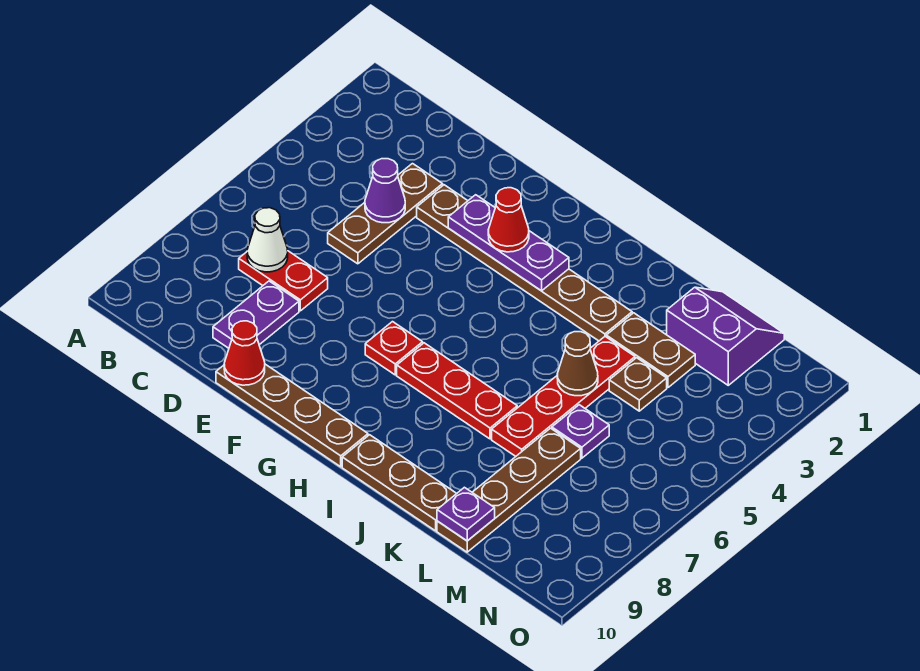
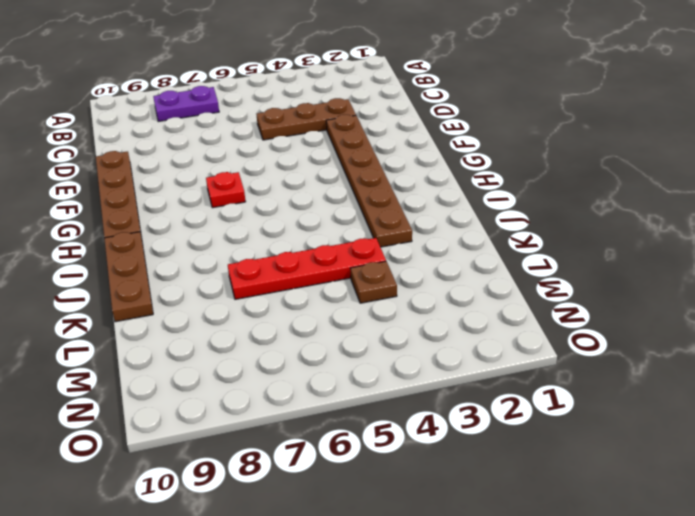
purple plate B7:B8 level 1 -> purple plate D8:D9 level 1
none -> red plate C7:D7 level 1
none -> red plate H7:J7 level 1
none -> brown plate K3:L3 level 1

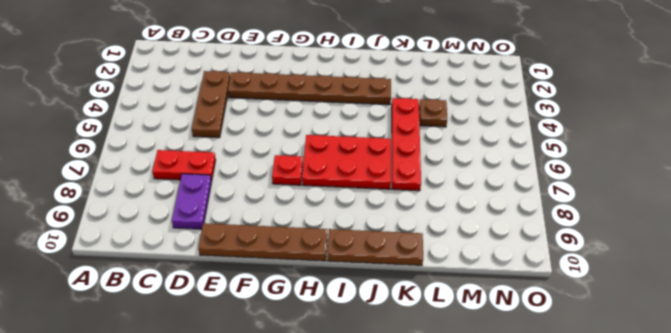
red plate H6:J7 level 1 -> red plate H7:J7 level 1
none -> brown plate K3:L3 level 1
none -> purple slope L1:M2 level 1 top 2
none -> purple plate L6 level 1

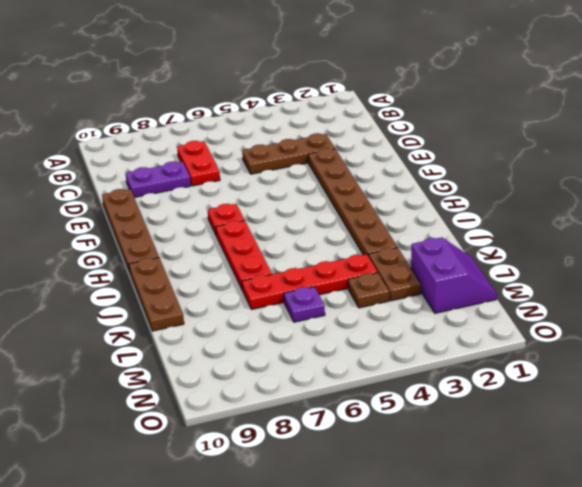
none -> brown plate L7:L10 level 1
none -> white cone C7 level 2
none -> purple cone D4 level 2

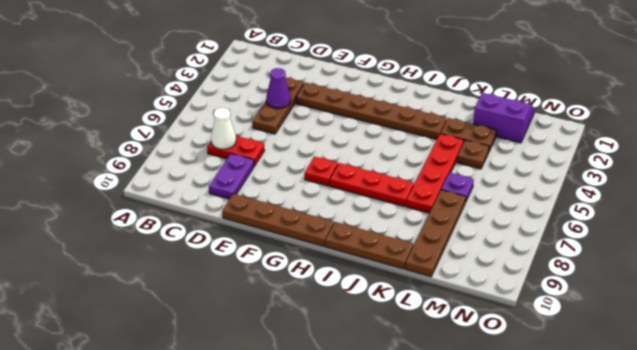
none -> red cone E10 level 2
none -> purple plate F3:H3 level 2
none -> brown cone K5 level 2

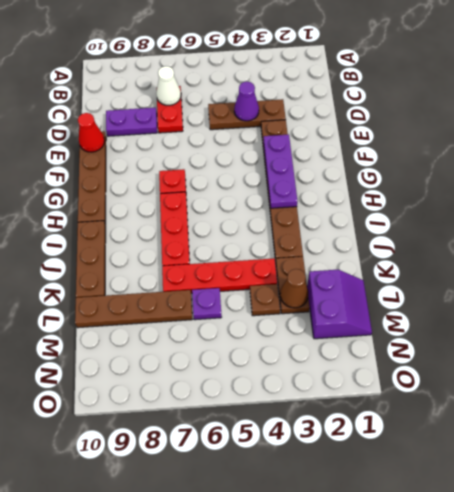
brown cone L3 level 2 -> brown cone K5 level 2
none -> purple plate L10 level 2
none -> red cone G3 level 3

